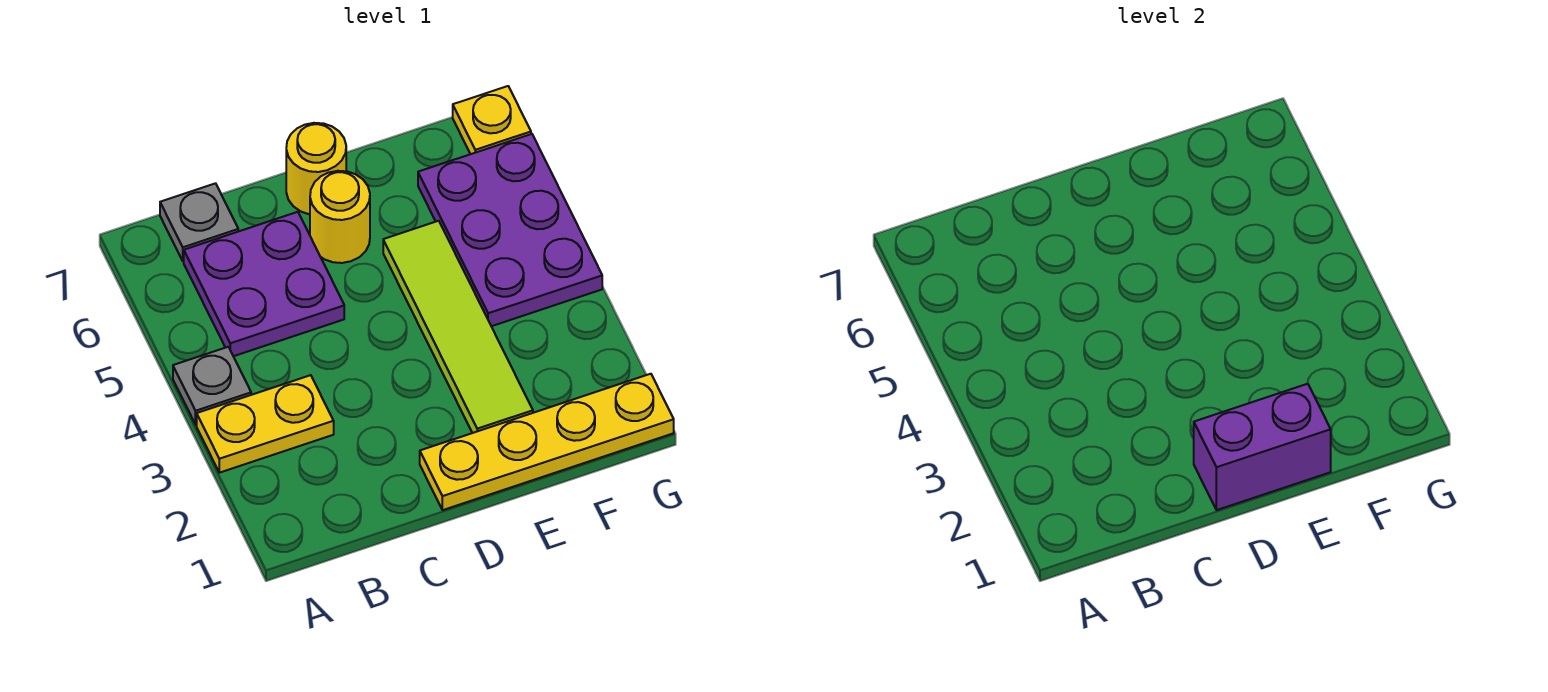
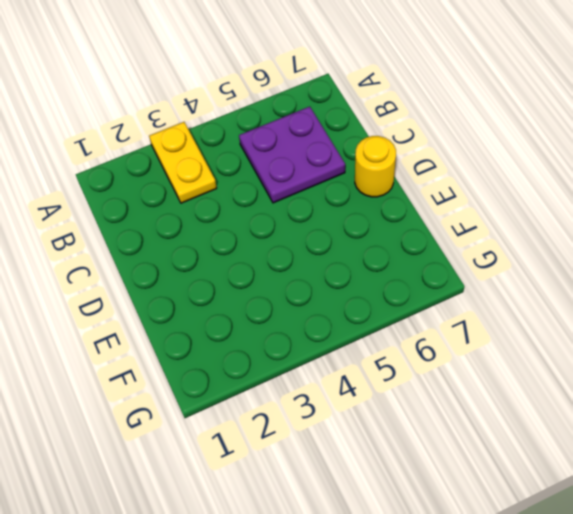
none -> grey plate A4 level 1
none -> grey plate B7 level 1

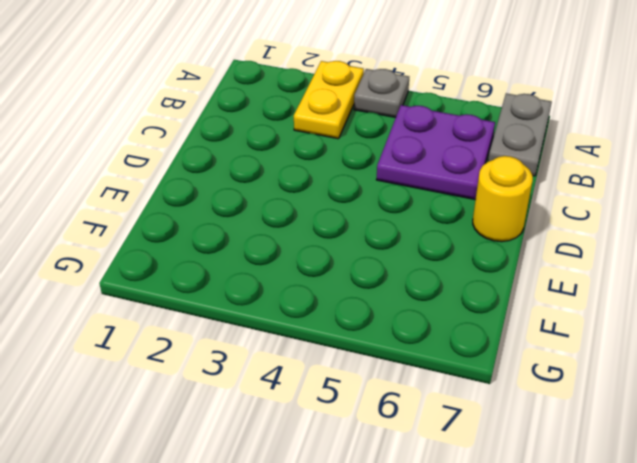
grey plate A7:B7 level 1 -> grey plate B7 level 1
none -> yellow plate D1:G1 level 1
none -> yellow round brick D6 level 1

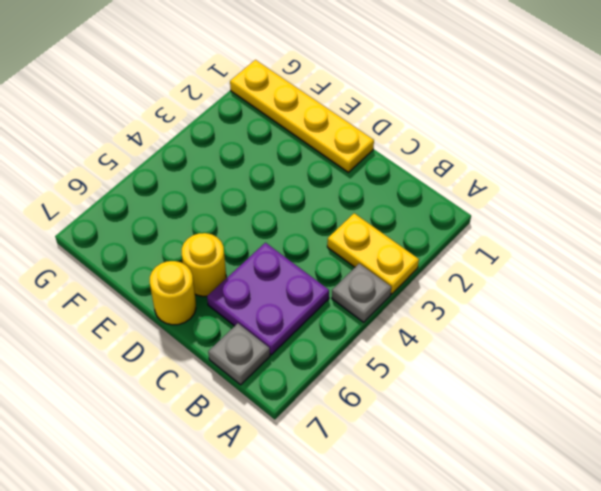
none -> lime tile E2:E5 level 1
none -> purple plate F4:G6 level 1

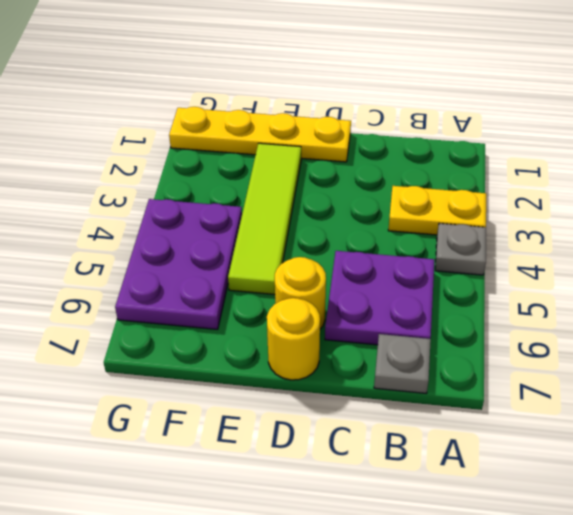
none -> yellow plate G7 level 1
none -> purple brick D1:E1 level 2

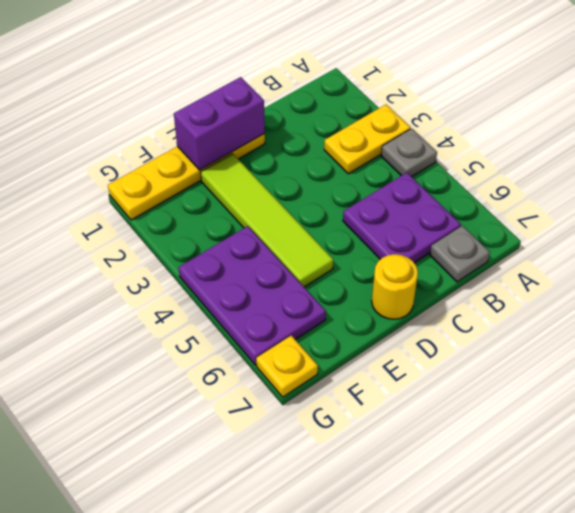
none -> yellow round brick D6 level 1

